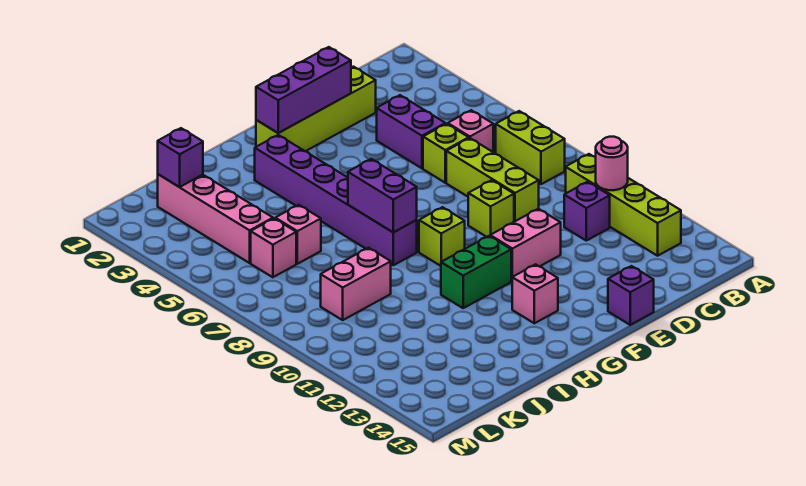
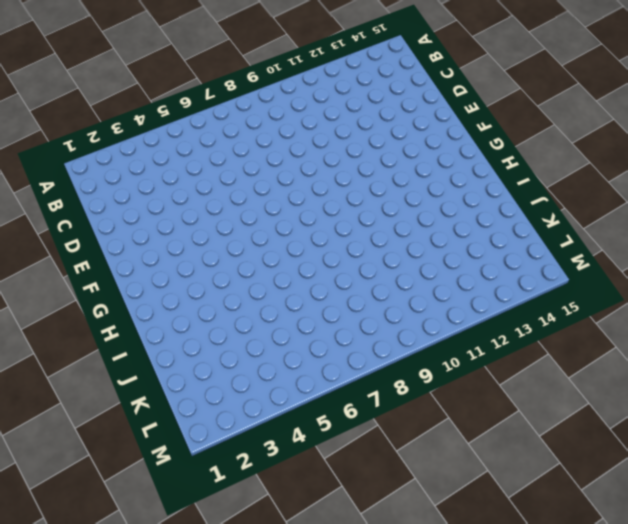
none -> lime brick B7:B8 level 1
none -> lime brick B10:B13 level 1
none -> pink brick C6 level 1

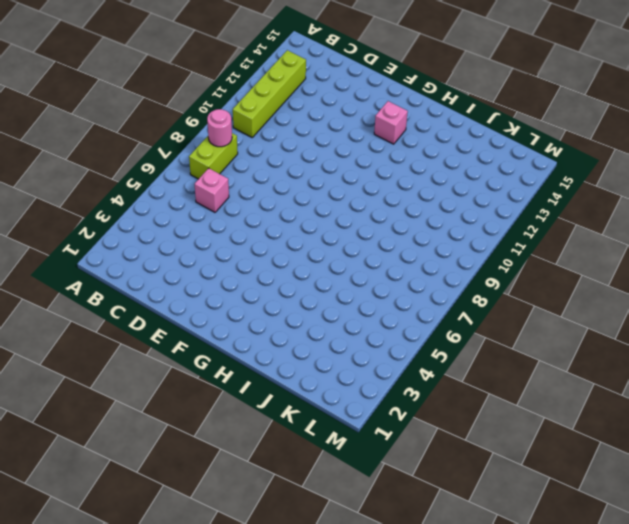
pink round brick B8 level 2 -> pink round brick B11 level 2
none -> purple brick C11 level 1
none -> lime brick D2:G2 level 1
none -> purple brick D4:D5 level 1

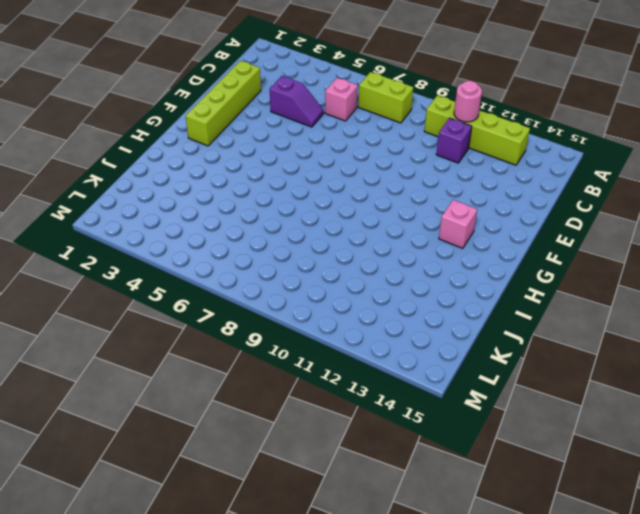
purple slope D4:D5 level 1 top 4 -> purple brick D4:D5 level 1
none -> lime brick D6 level 1
none -> lime brick D7:D9 level 1
none -> lime brick E9 level 1

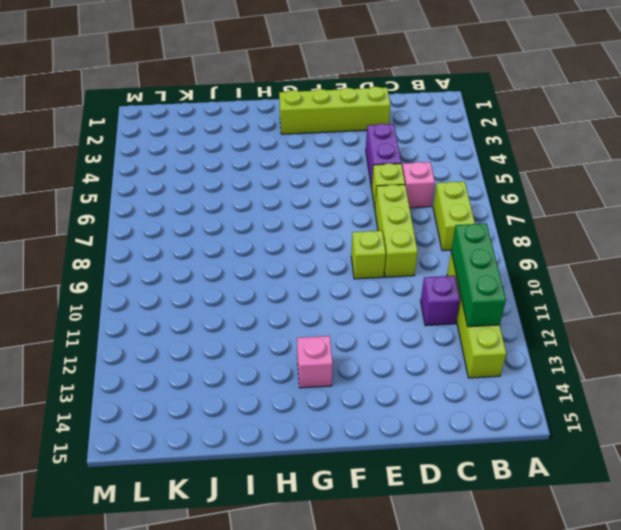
green brick B10:B12 level 2 -> pink round brick B11 level 2
none -> pink brick E11:F11 level 1
none -> purple brick E15 level 1
none -> lime brick G9 level 1

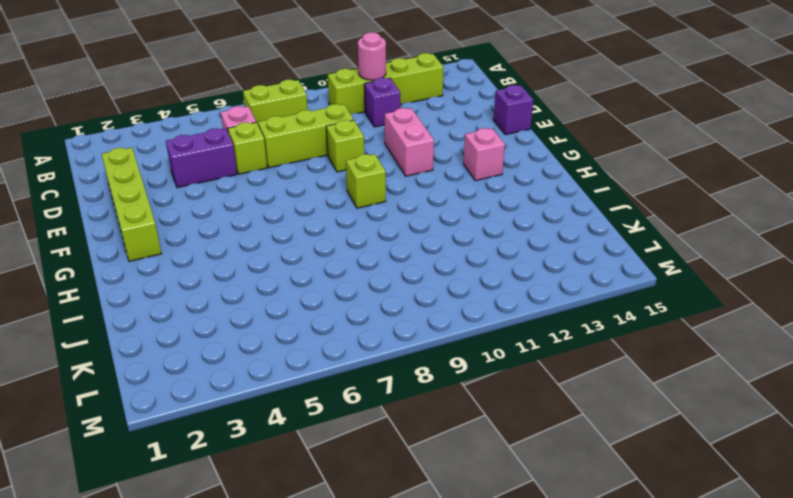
none -> green brick G11:H11 level 1
none -> purple brick H3:H8 level 1
none -> pink brick J6 level 1

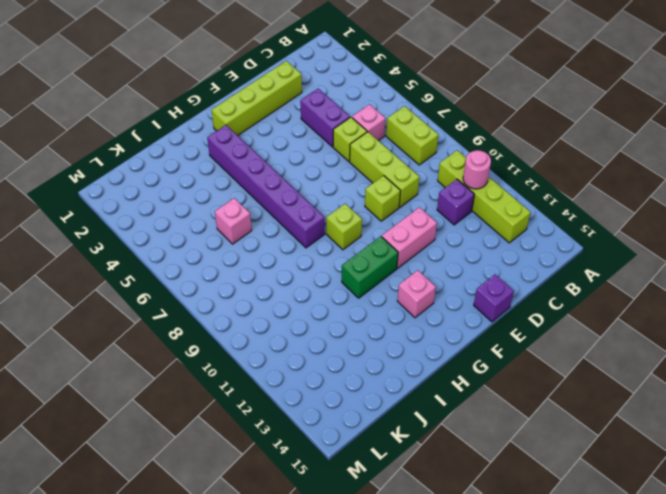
none -> pink brick J9:K9 level 1
none -> pink brick K2:K5 level 1
none -> pink brick K6 level 1

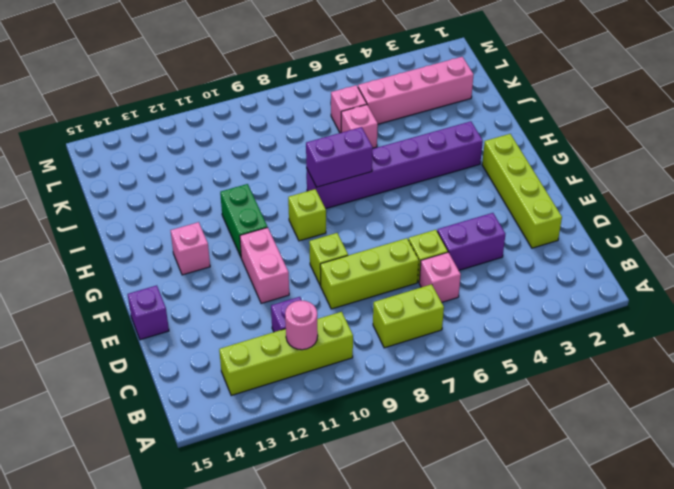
none -> pink brick J9:K9 level 1
none -> purple brick E2:G2 level 2
none -> purple brick K2 level 2

